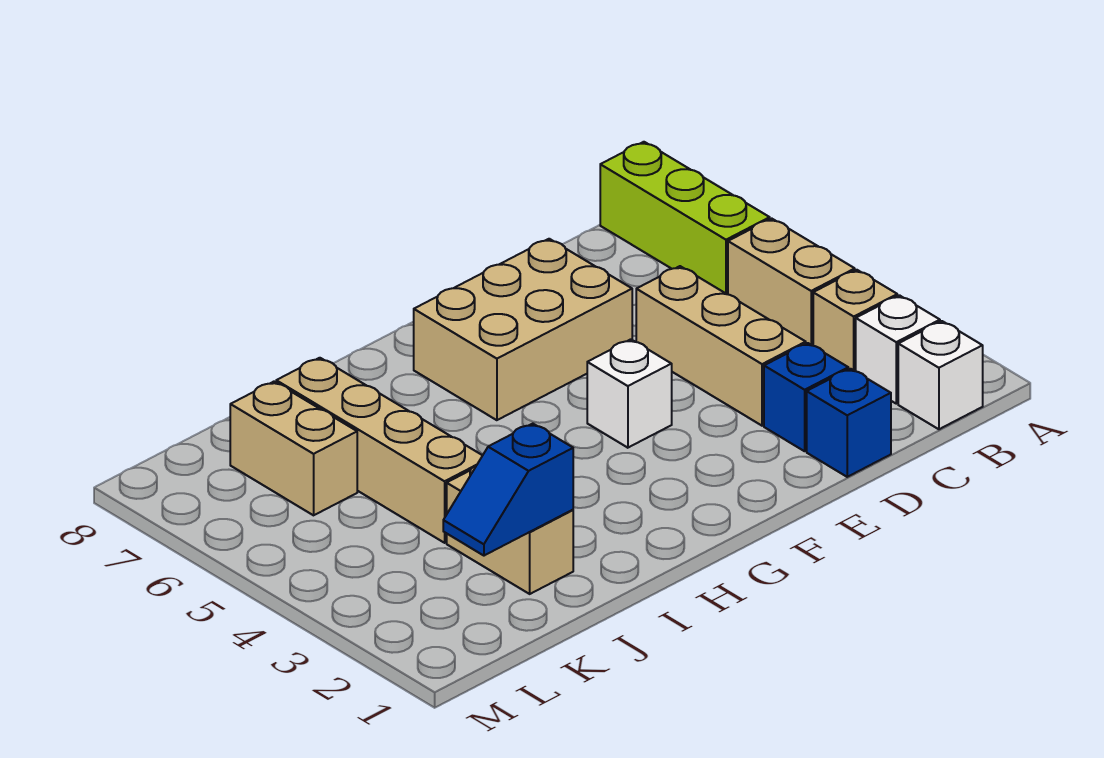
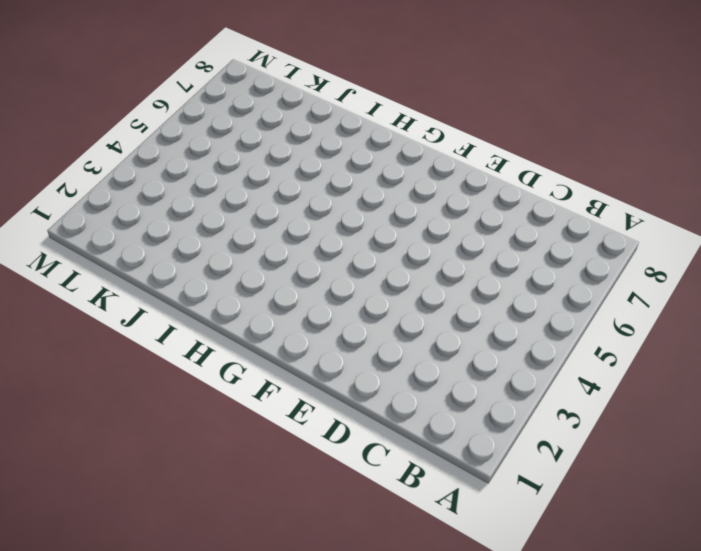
none -> white brick B1 level 1
none -> white brick B2 level 1
none -> tan brick B3 level 1

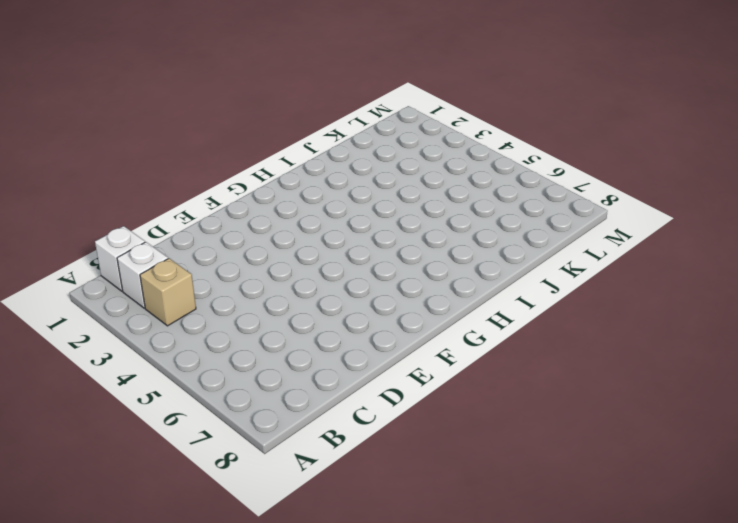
none -> tan brick B4:B5 level 1
none -> lime brick B6:B8 level 1
none -> blue brick D1 level 1

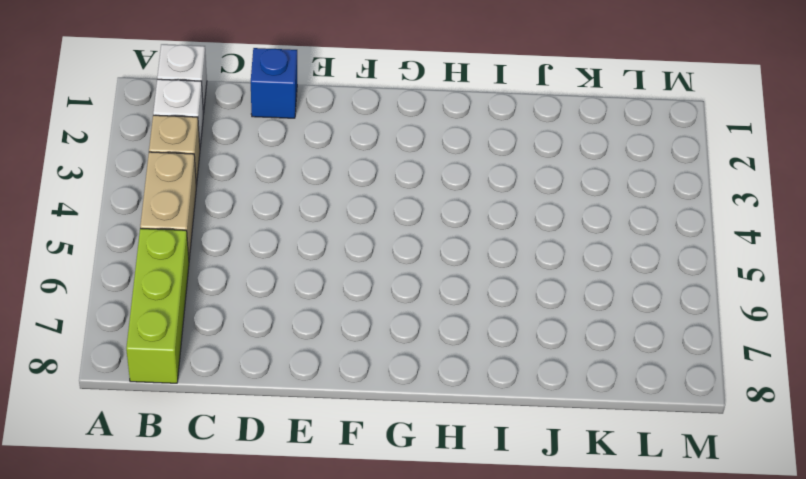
none -> blue brick D2 level 1
none -> tan brick D3:D5 level 1
none -> tan brick E6:G7 level 1

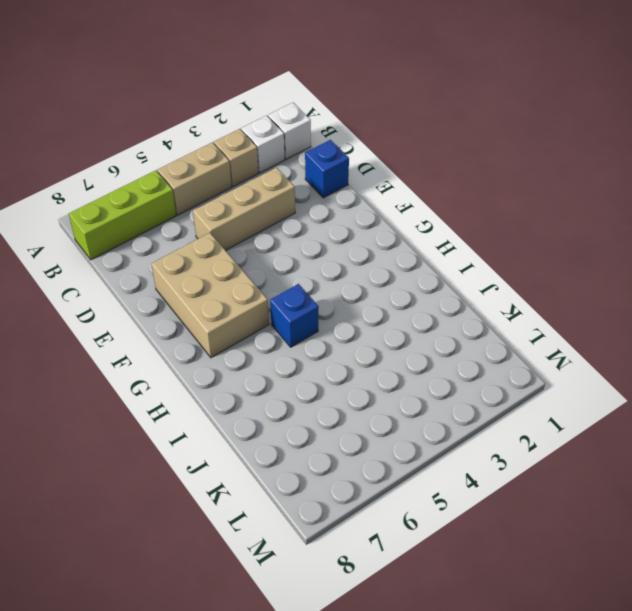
blue brick H5 level 1 -> blue brick D2 level 1
none -> white brick F4 level 1
none -> tan brick J2:J3 level 1
none -> tan brick J4:J7 level 1

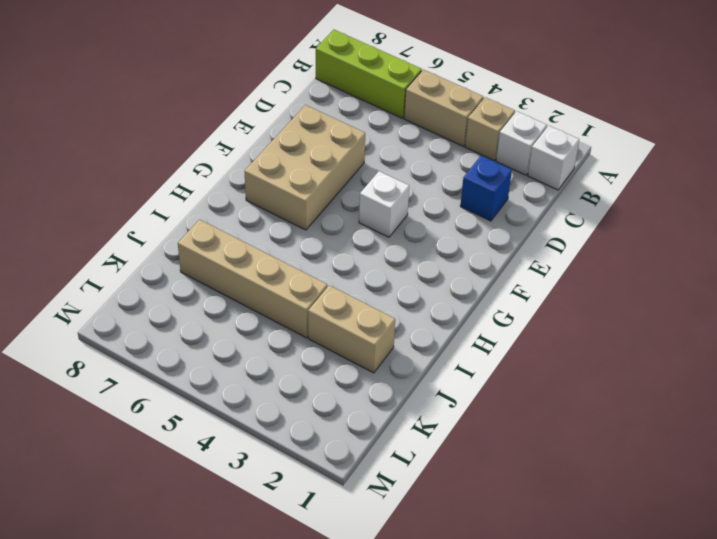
none -> blue brick D1 level 1
none -> tan brick D3:D5 level 1
none -> tan brick K6:K7 level 1

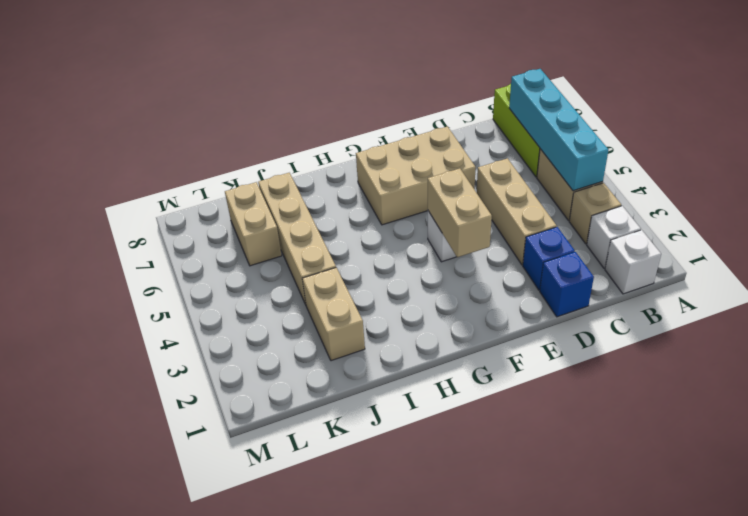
cyan brick B4:B7 level 2 -> none
tan brick F3:F4 level 2 -> none
none -> blue slope J2:K2 level 2 top J

